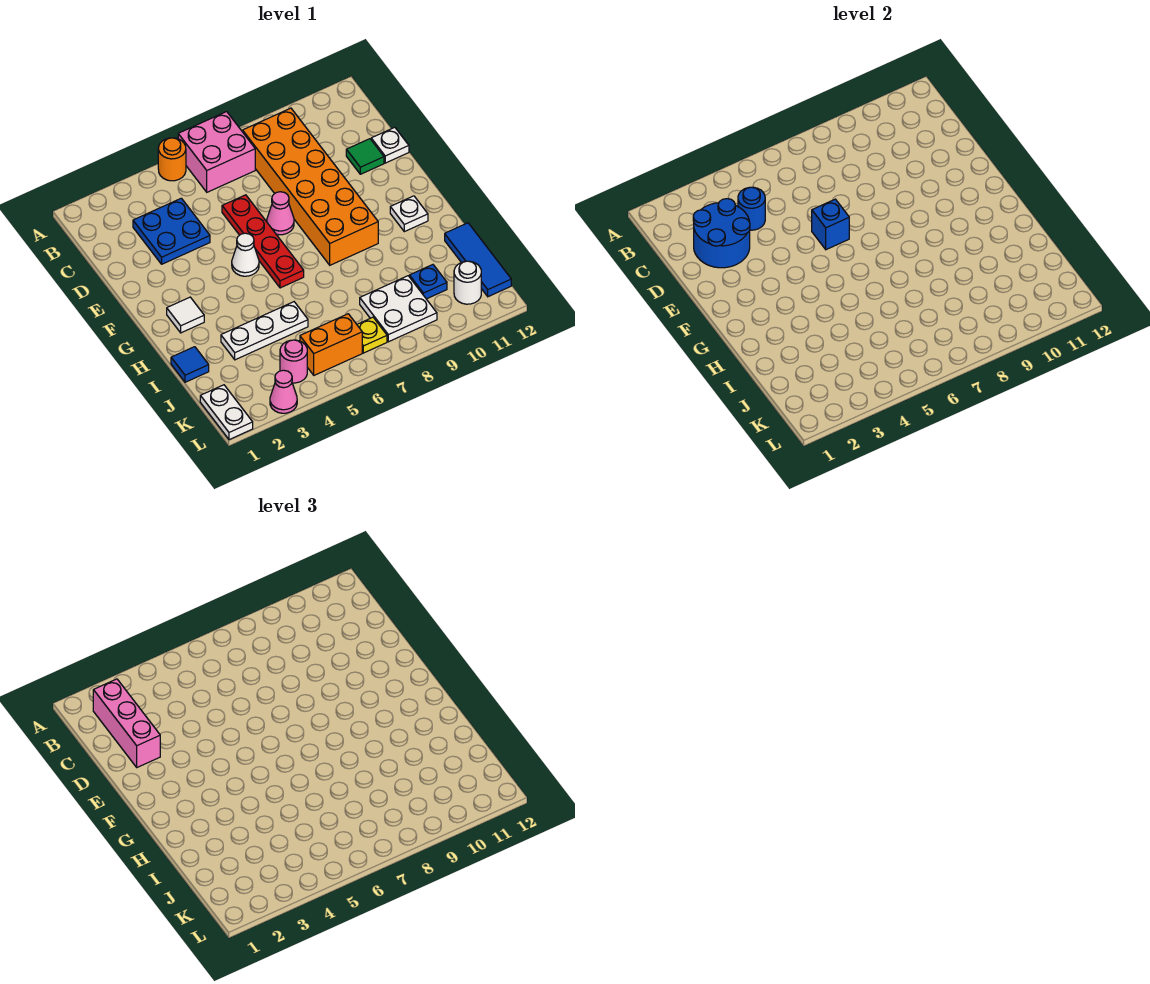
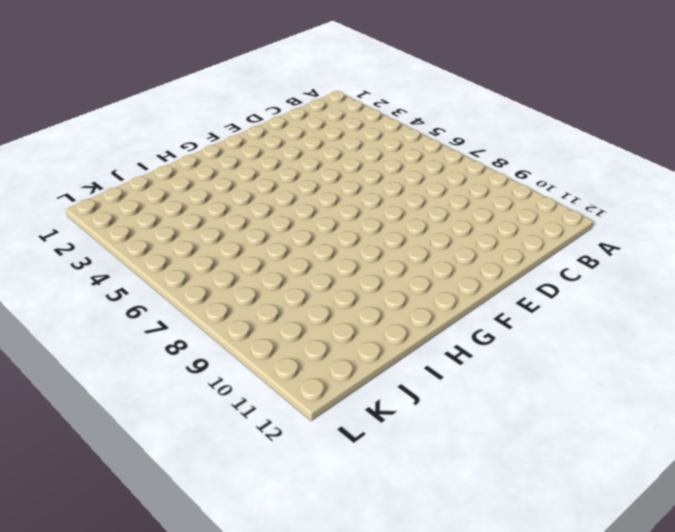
none -> orange round brick A5 level 1
none -> pink brick A6:B7 level 1
none -> orange brick B8:G9 level 1

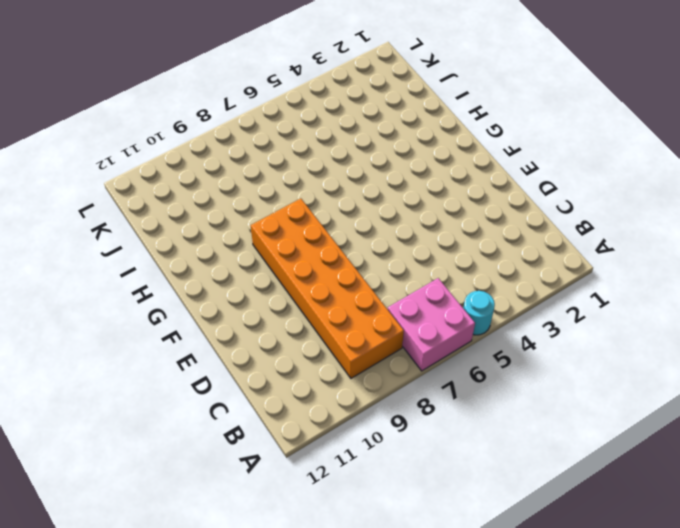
cyan round brick A5 level 1 -> orange round brick A5 level 1
none -> blue plate C3:D4 level 1
none -> red plate D6:G6 level 1
none -> green tile D11 level 1

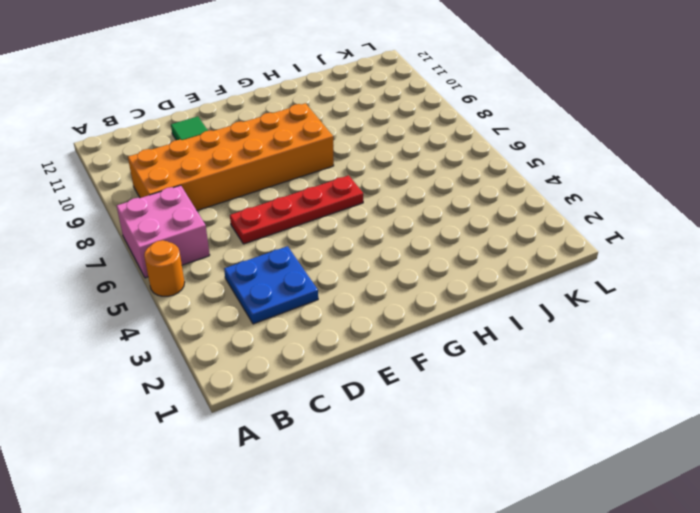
none -> white plate D12 level 1
none -> pink cone E7 level 1
none -> white cone F5 level 1

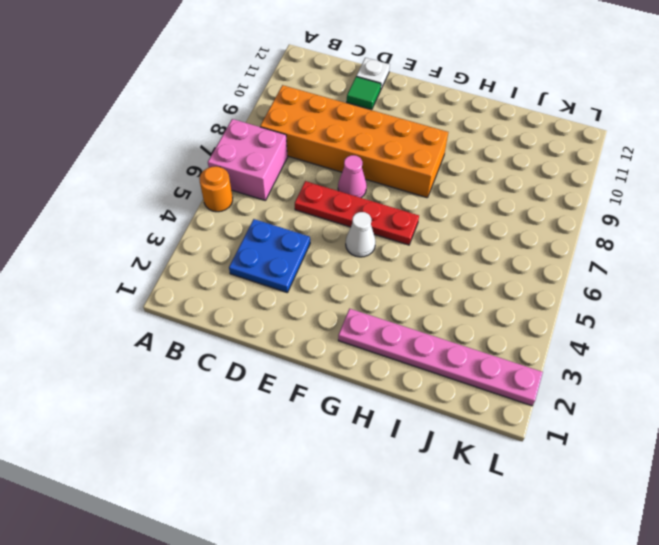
pink plate G2:L2 level 1 -> white tile G2 level 1
none -> white plate G11 level 1
none -> blue tile I1 level 1
none -> white plate I3:I5 level 1

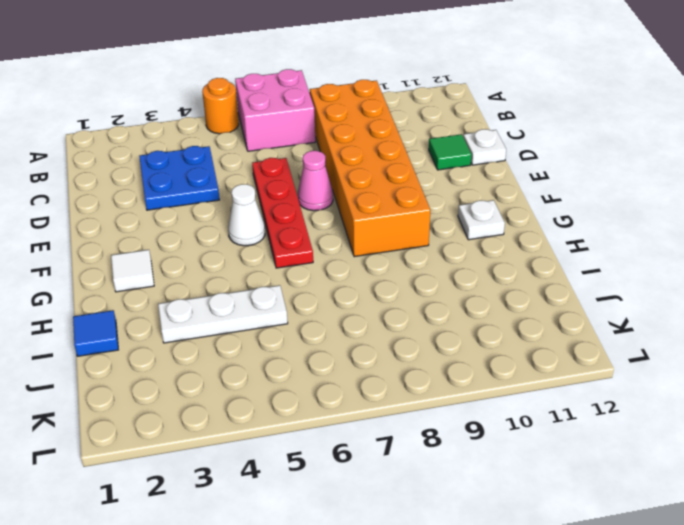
none -> blue tile I12:K12 level 1
none -> white plate J8:K9 level 1
none -> blue plate J10 level 1

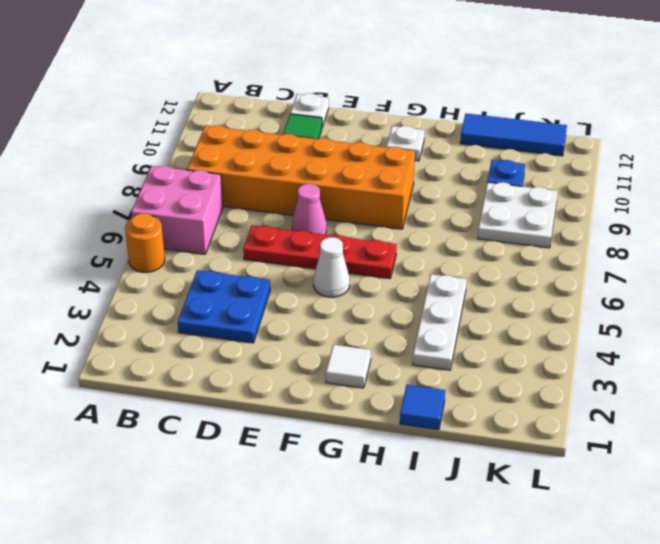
none -> white plate K1:L1 level 1
none -> pink round brick K4 level 1
none -> orange brick K5:K6 level 1

